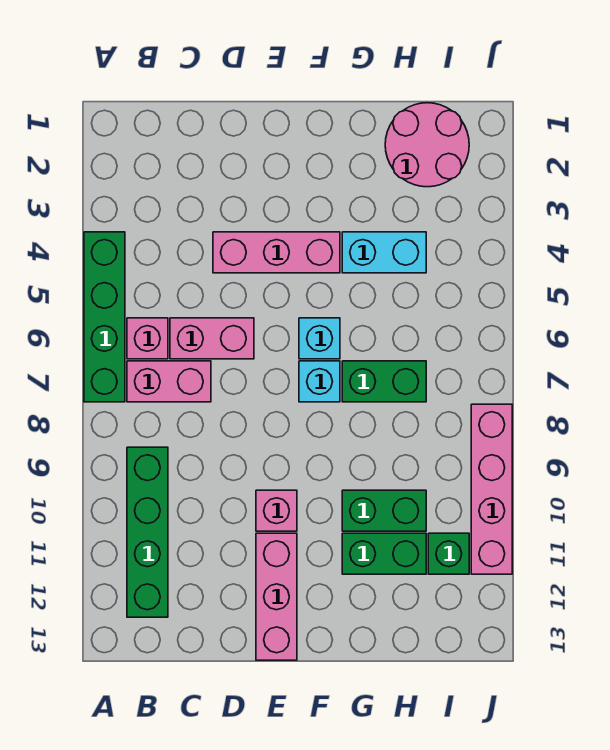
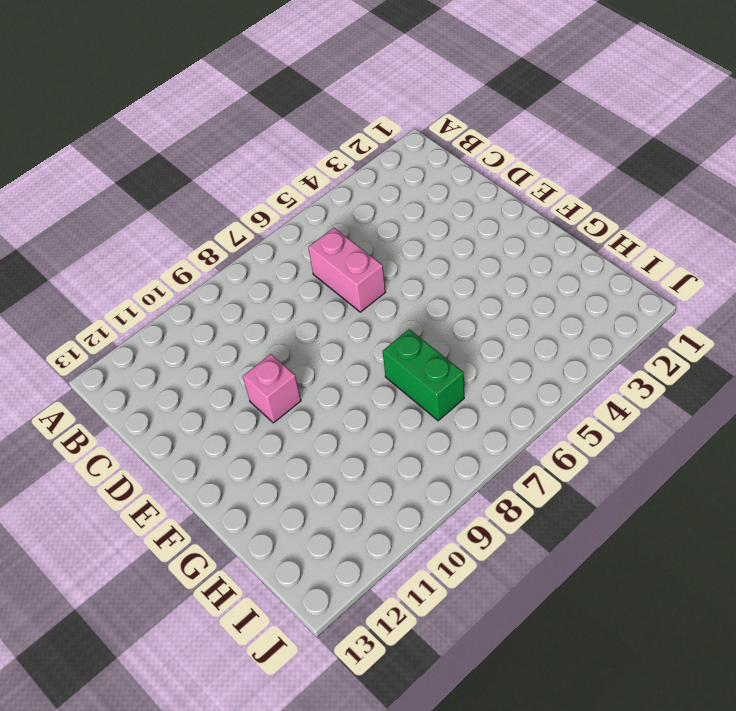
none -> green brick A4:A7 level 1
none -> pink brick B6 level 1
none -> pink brick B7:C7 level 1

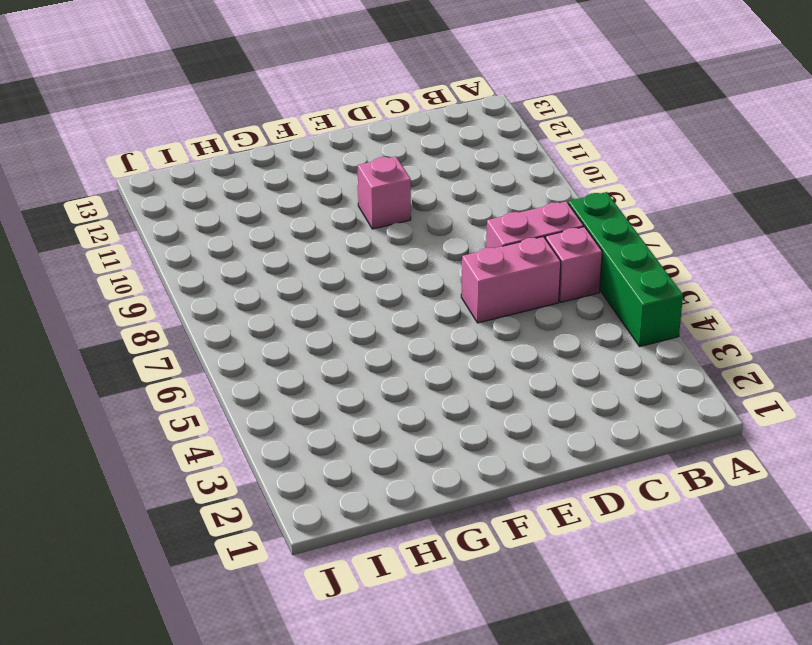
none -> green brick B9:B12 level 1
none -> pink brick D4:F4 level 1
none -> pink brick E11:E13 level 1

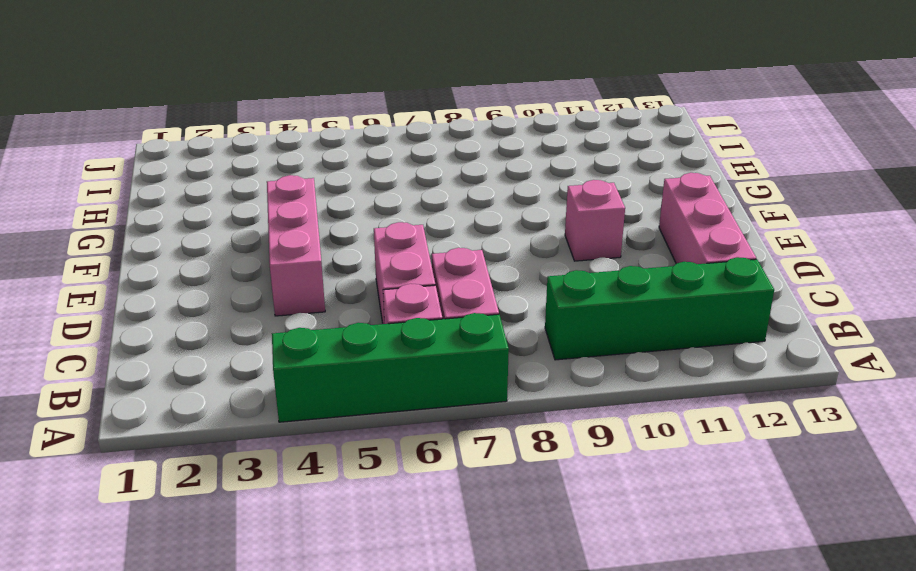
pink brick C12:E12 level 1 -> pink brick E11:E13 level 1
none -> cyan brick F6 level 1
none -> cyan brick F7 level 1
none -> cyan brick G4:H4 level 1

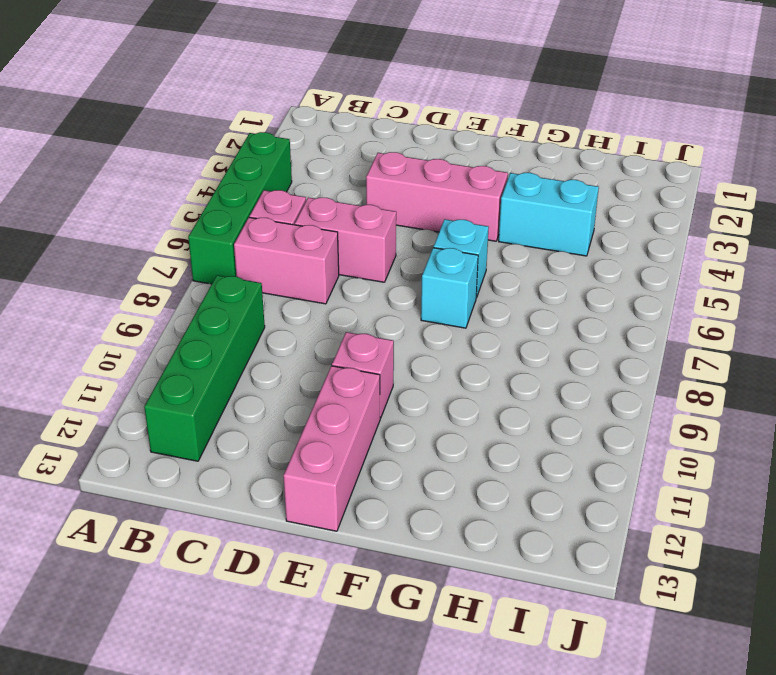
none -> green brick G7:H7 level 1
none -> green brick G10:H10 level 1
none -> green brick G11:H11 level 1

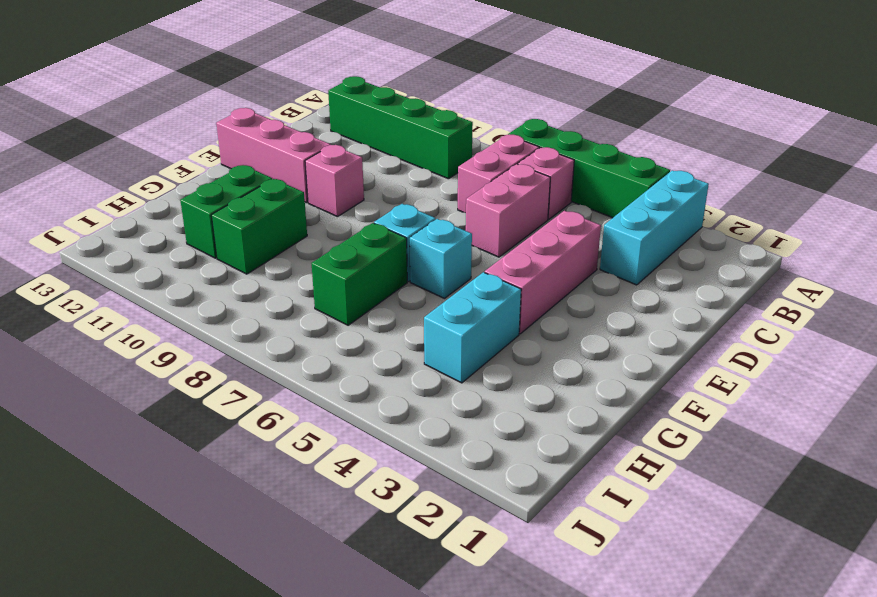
cyan brick A3:C3 level 1 -> none
none -> pink round brick H1:I2 level 1
none -> green brick I11 level 1
none -> pink brick J8:J11 level 1

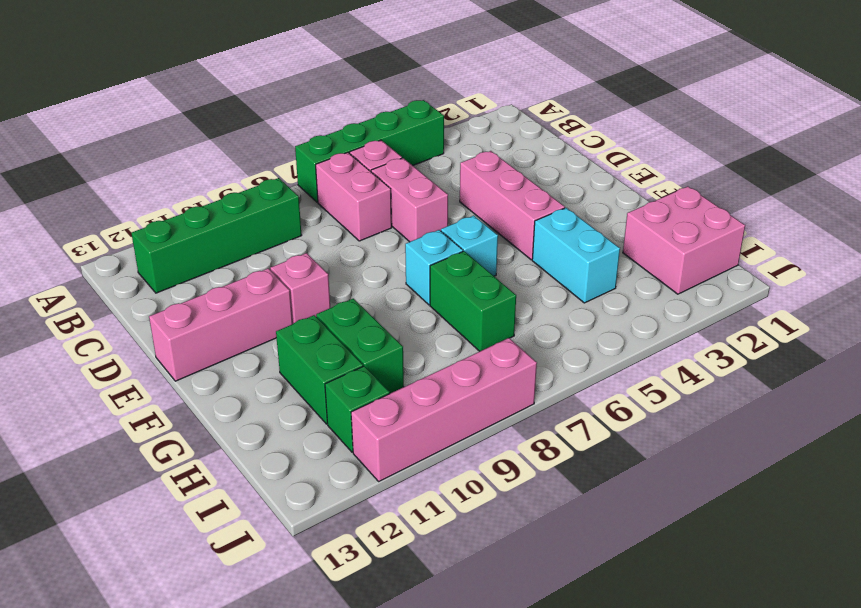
pink brick H1:I2 level 1 -> pink round brick H1:I2 level 1

